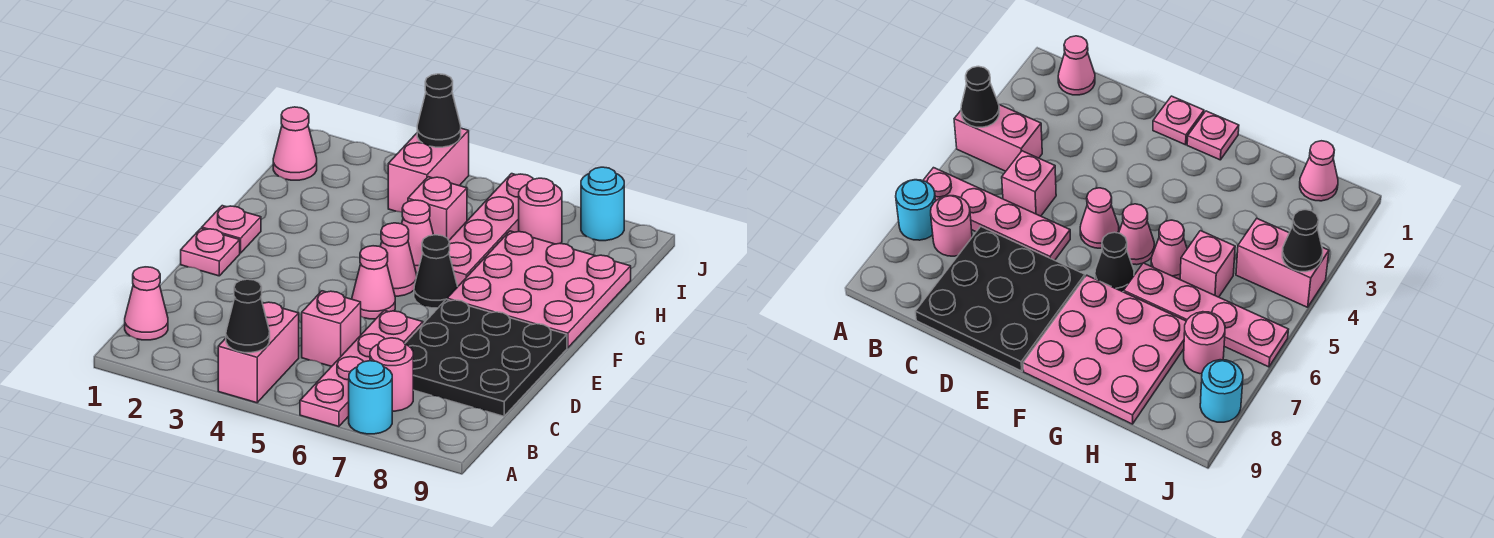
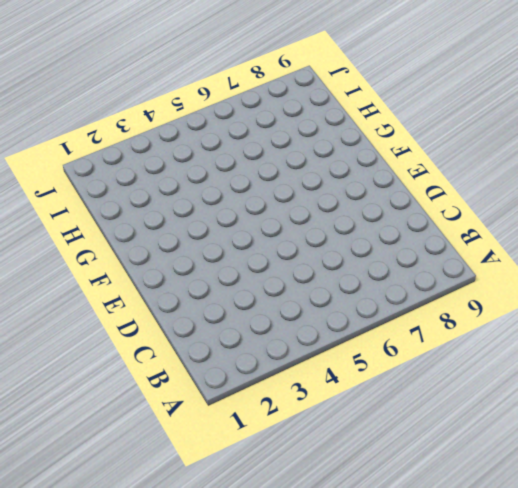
none -> pink brick A4:B4 level 1
none -> pink plate A6:D6 level 1
none -> cyan round brick A7 level 1

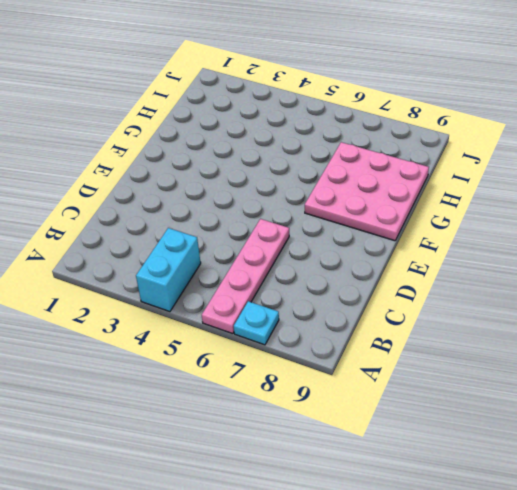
cyan brick A4:B4 level 1 -> pink brick A4:B4 level 1
cyan plate A7 level 1 -> cyan round brick A7 level 1
none -> pink cone B1 level 1
none -> pink round brick B7 level 1
none -> pink brick C5 level 1

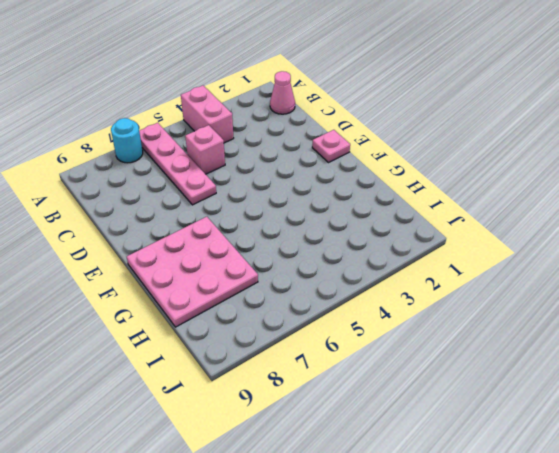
none -> pink round brick B7 level 1
none -> black plate C7:E9 level 1
none -> pink cone E5 level 1

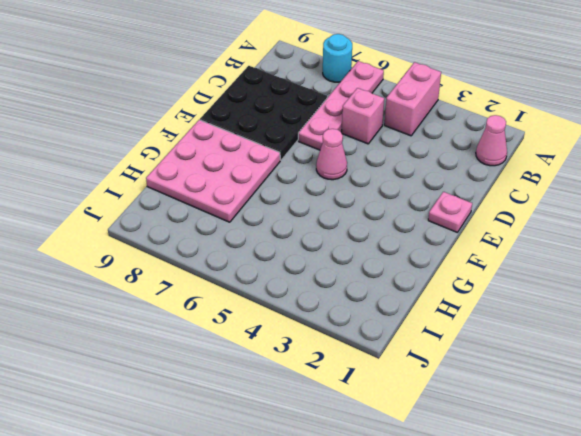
none -> pink round brick B7 level 1
none -> pink plate F1 level 1
none -> pink cone F5 level 1

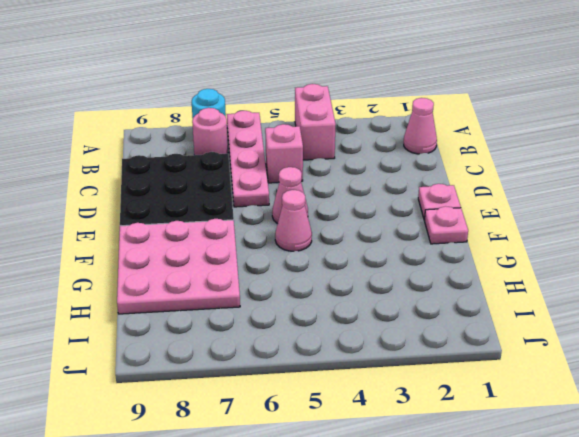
none -> black cone F6 level 1
none -> pink cone G5 level 1
none -> pink plate G6:J6 level 1

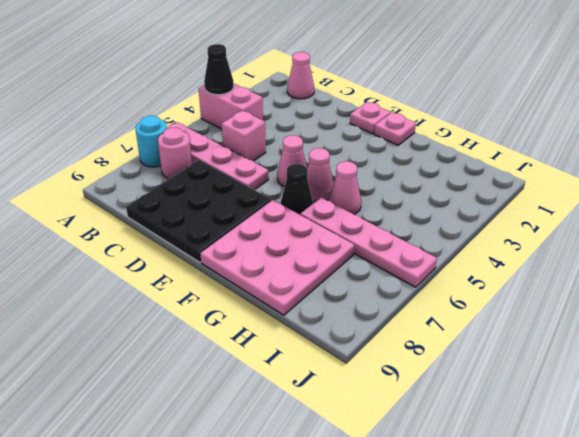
none -> pink brick H5 level 1
none -> pink cone I1 level 1
none -> pink brick I4:J4 level 1

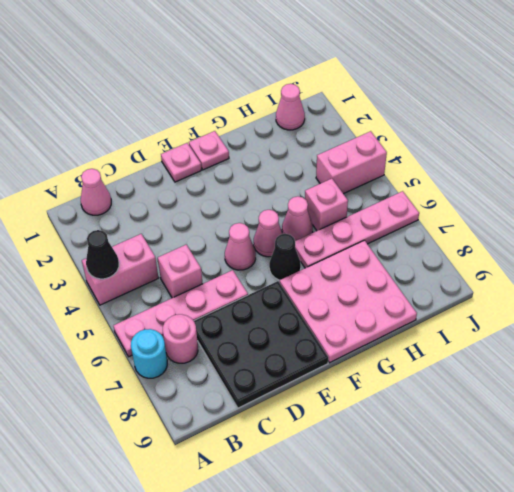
none -> pink round brick I7 level 1
none -> cyan round brick J8 level 1
none -> black cone J4 level 2

